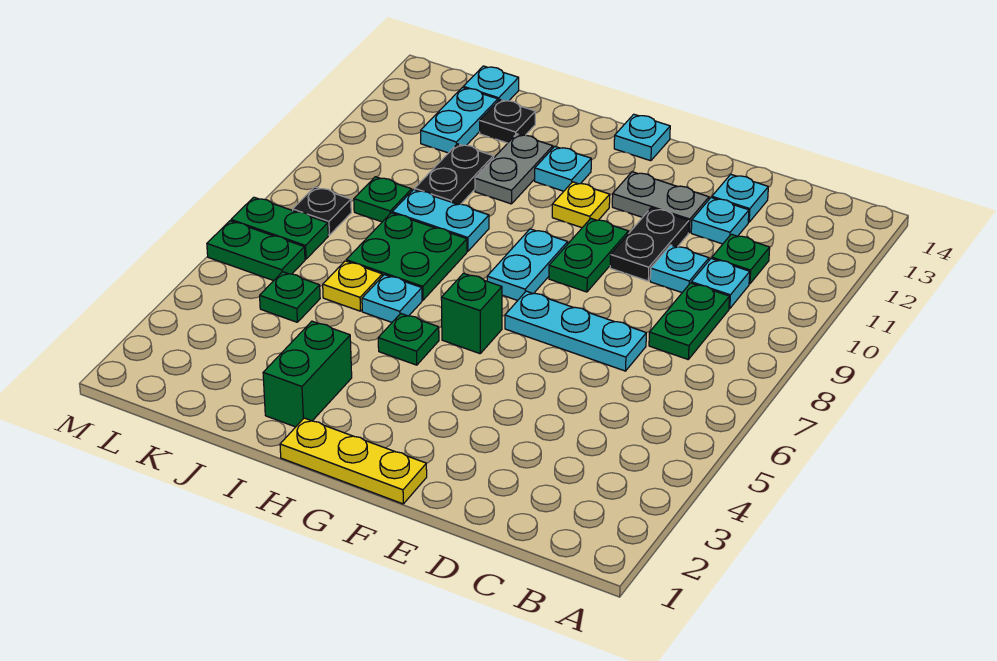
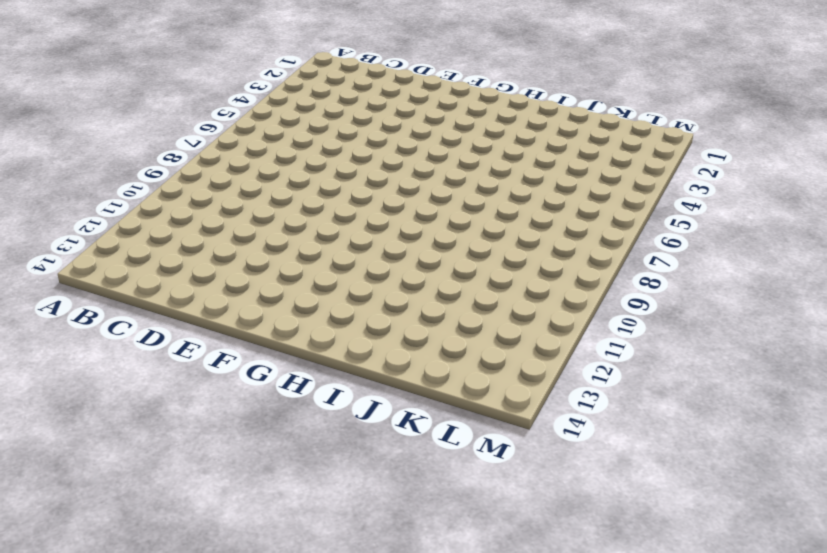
none -> green plate C8:C9 level 1
none -> cyan plate C10 level 1
none -> green plate C11 level 1
none -> cyan plate D7:F7 level 1

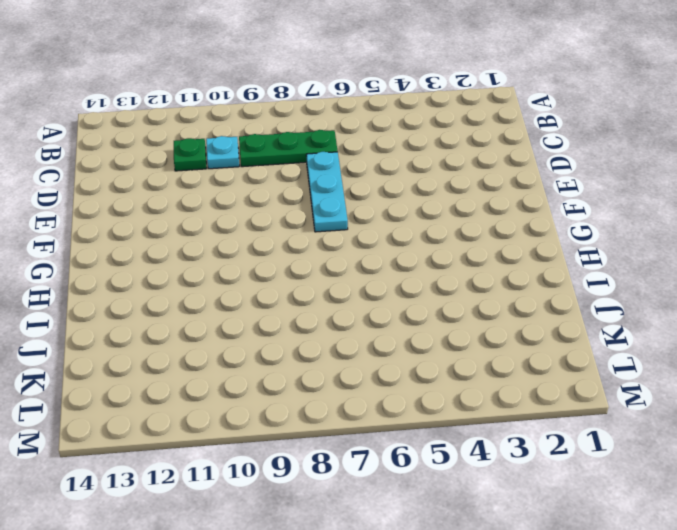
green plate C7:C9 level 1 -> green plate C8:C9 level 1
none -> cyan plate D10 level 1
none -> cyan plate D12 level 1
none -> cyan plate D13 level 1
none -> black plate E10:E11 level 1

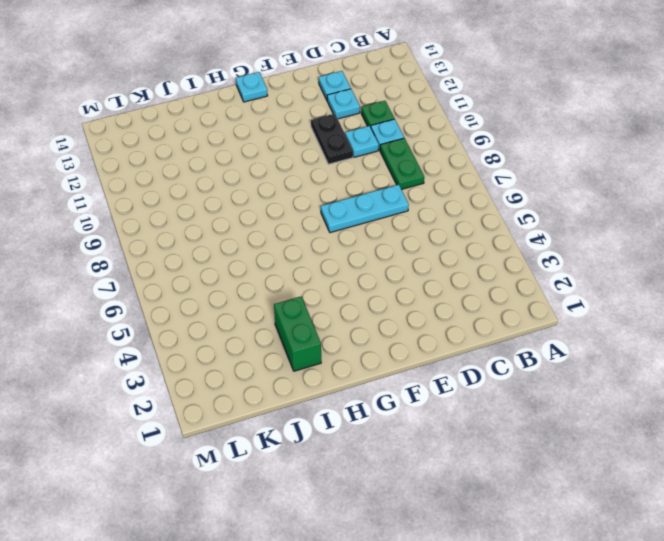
none -> grey plate E12:F12 level 1
none -> yellow plate F1:H1 level 1
none -> green plate F9:F10 level 1
none -> green brick G6 level 1

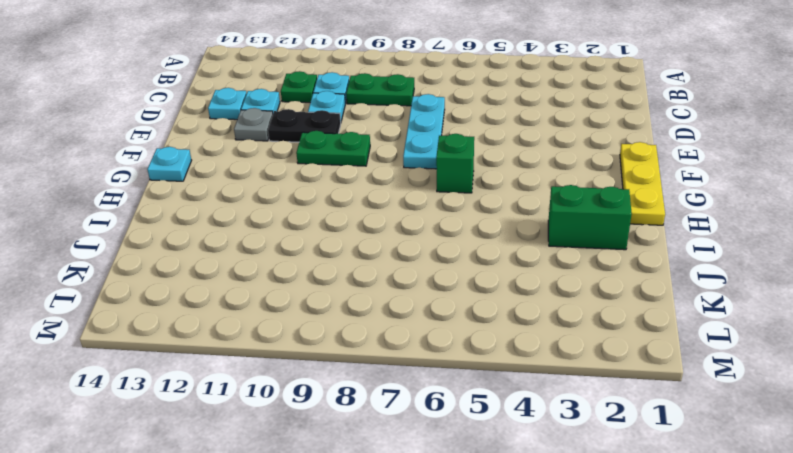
grey plate E12 level 1 -> grey plate E12:F12 level 1
none -> cyan plate G8:G9 level 1
none -> yellow plate G11 level 1
none -> green plate H5 level 1
none -> cyan plate H12 level 1

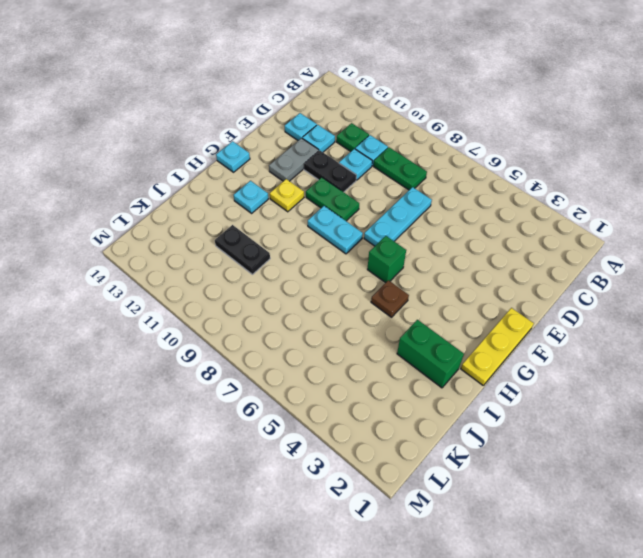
brown plate H5 level 1 -> green plate H5 level 1
none -> cyan plate I6 level 1
none -> green plate I7:J8 level 1
none -> cyan plate I9:J9 level 1
none -> grey plate I11:I12 level 1

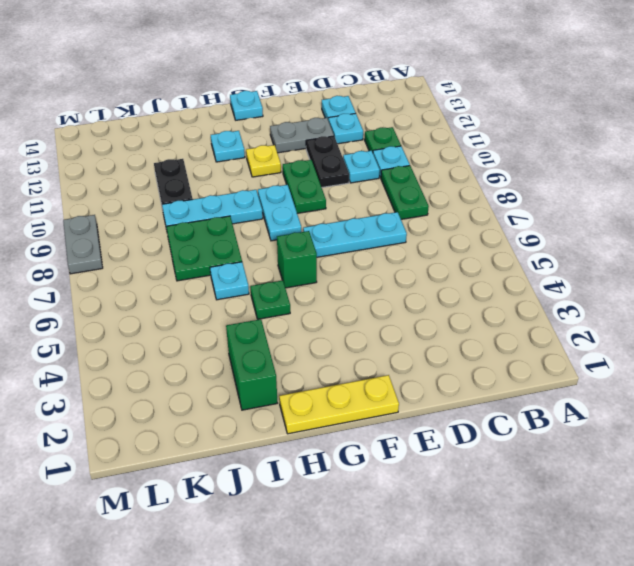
cyan plate H9:J9 level 1 -> cyan plate I9:J9 level 1
grey plate M8:M9 level 1 -> grey plate I11:I12 level 1
none -> yellow plate J6 level 1
none -> black plate J13 level 1
none -> green plate K5 level 1
none -> green plate K9 level 1

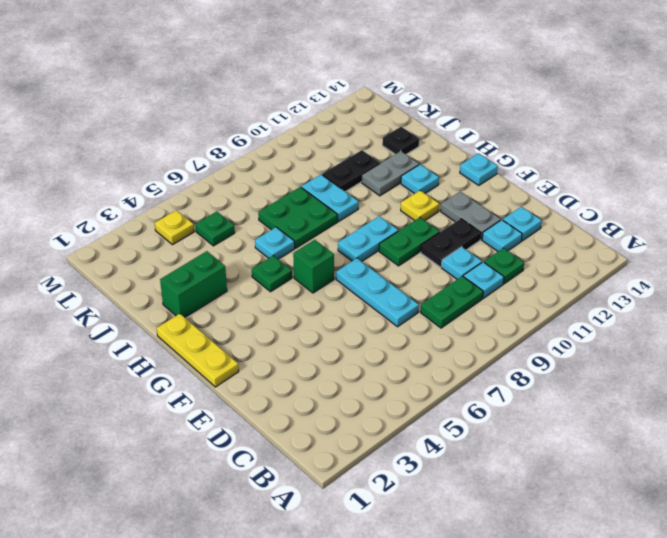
yellow plate L4 level 1 -> yellow plate J6 level 1
none -> green plate K9 level 1
none -> cyan plate K12:K13 level 1
none -> cyan plate K14 level 1
none -> green plate L6:M6 level 1

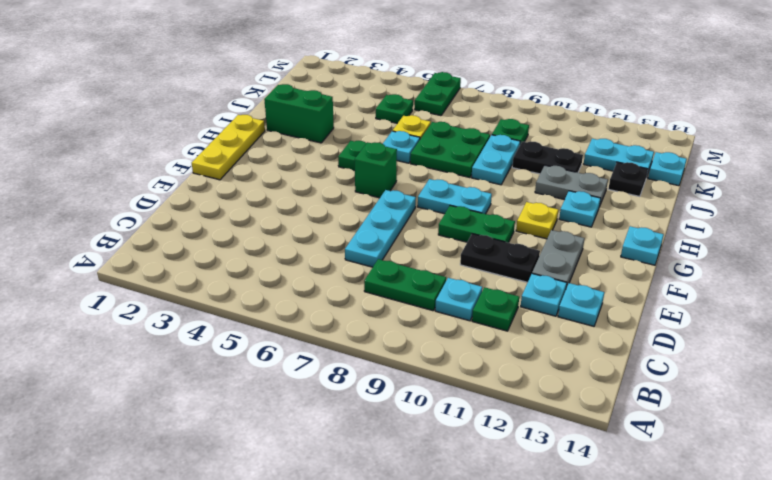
none -> cyan plate D10 level 1
none -> green plate L7:M7 level 1
none -> black plate L8 level 1

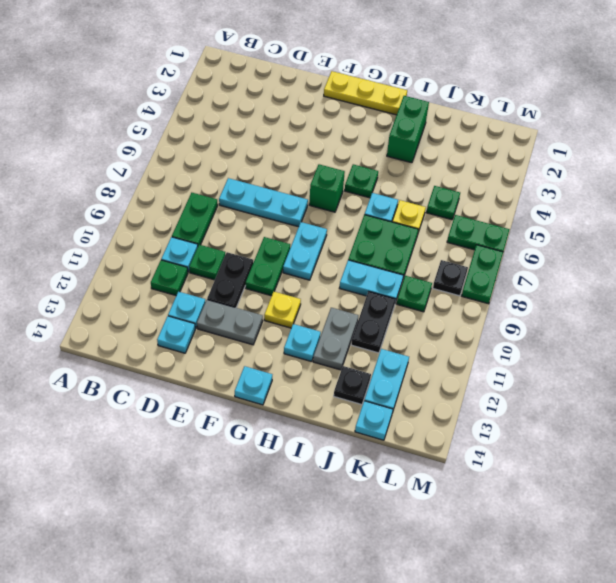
green plate D10 level 1 -> cyan plate D10 level 1
green plate M7:M8 level 1 -> green plate L7:M7 level 1

